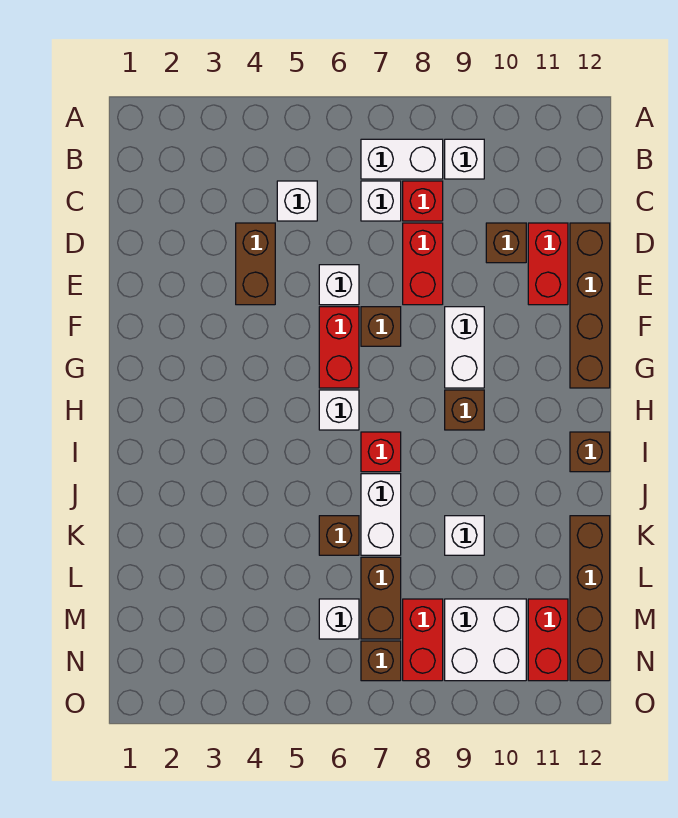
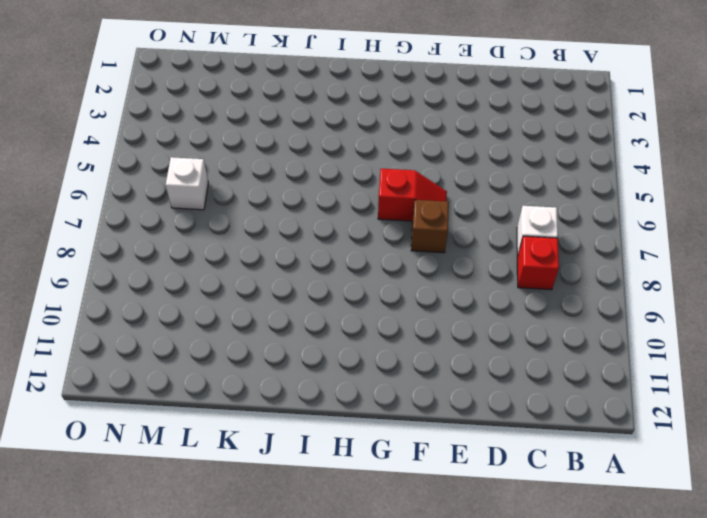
red slope F6:G6 level 1 top G -> red brick F6:G6 level 1
none -> white brick B7:B8 level 1
none -> white brick B9 level 1
none -> white brick C5 level 1

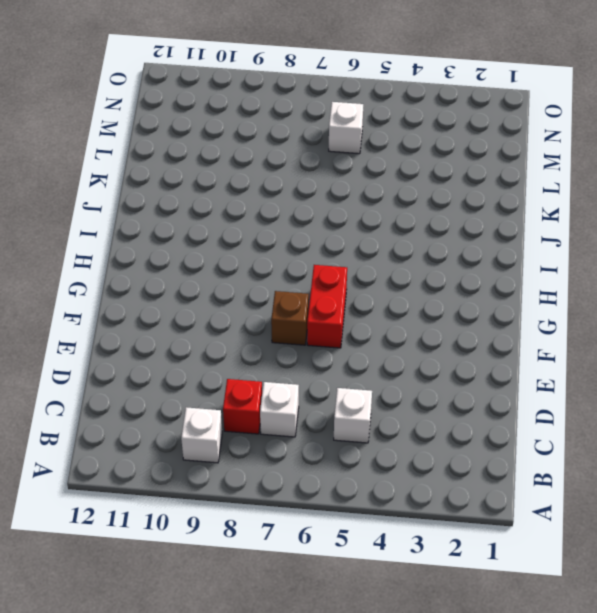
none -> white brick B7:B8 level 1
none -> brown brick D4:E4 level 1
none -> red brick D8:E8 level 1

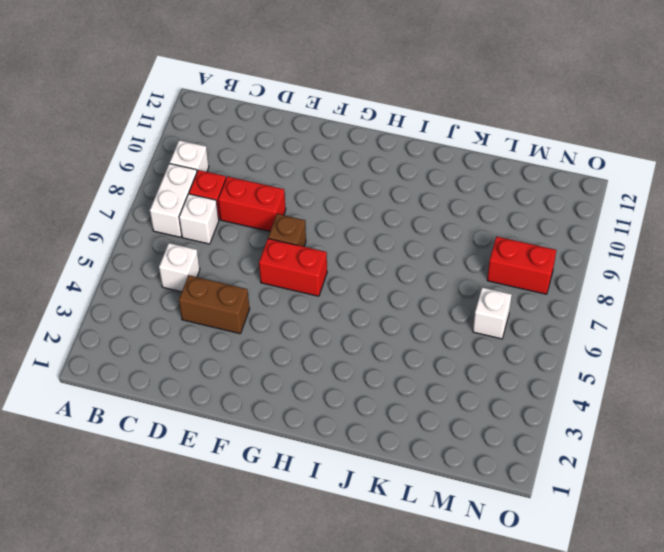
none -> brown brick D10 level 1
none -> red brick D11:E11 level 1
none -> brown brick D12:G12 level 1

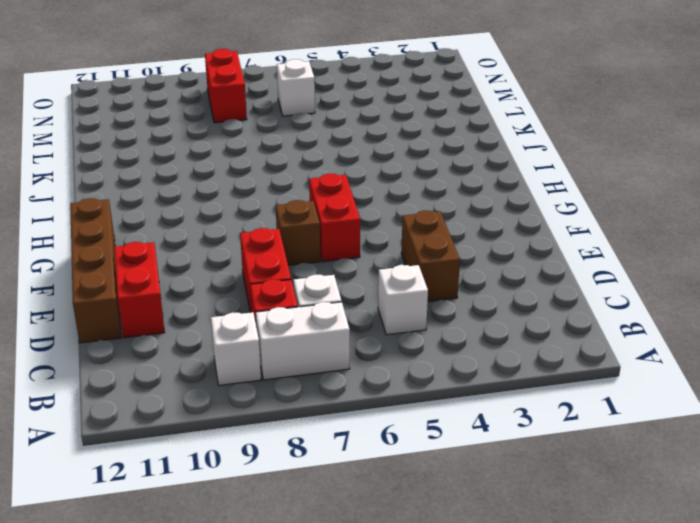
none -> brown brick D10 level 1
none -> white brick E6 level 1
none -> white brick F9:G9 level 1

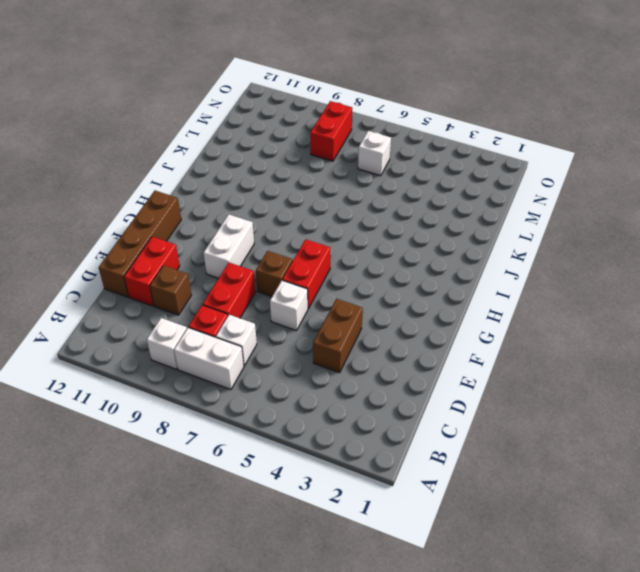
none -> white brick C5 level 1
none -> white brick H6 level 1
none -> brown brick H9 level 1

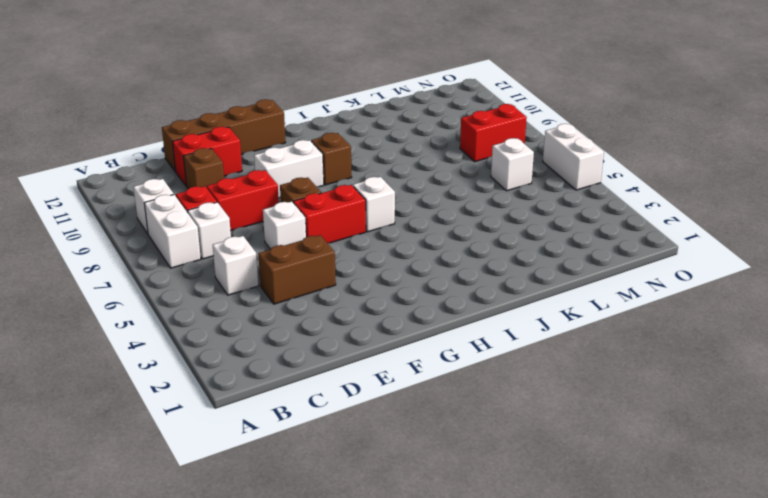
white brick O5:O6 level 1 -> white brick J7:K7 level 1
none -> red brick I7 level 1
none -> brown brick I12 level 1
none -> brown brick K6 level 1

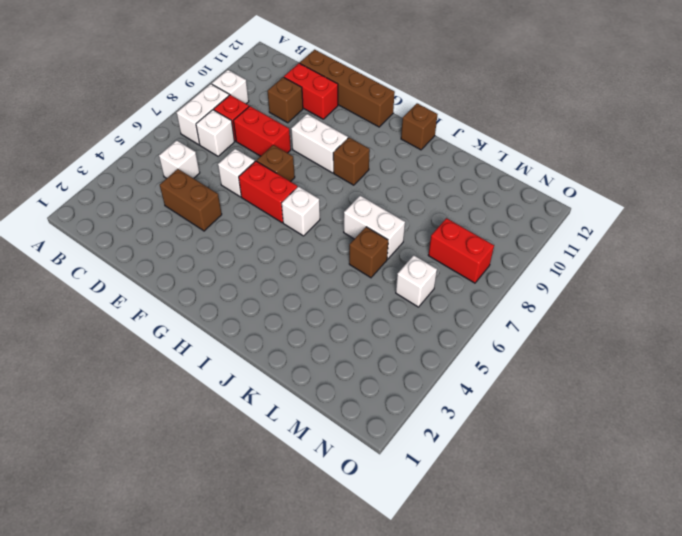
none -> red brick I7 level 1
none -> white brick K9 level 1
none -> brown brick K12:N12 level 1

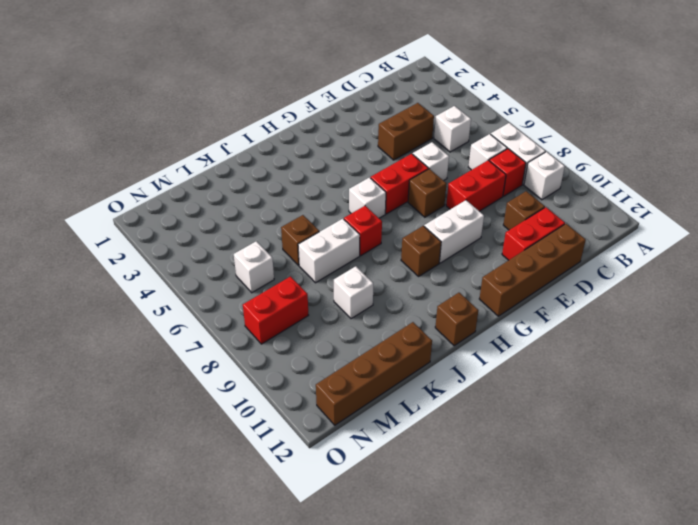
none -> brown brick L7:M7 level 1
none -> white brick M9:N10 level 1
none -> red brick M11:N11 level 1

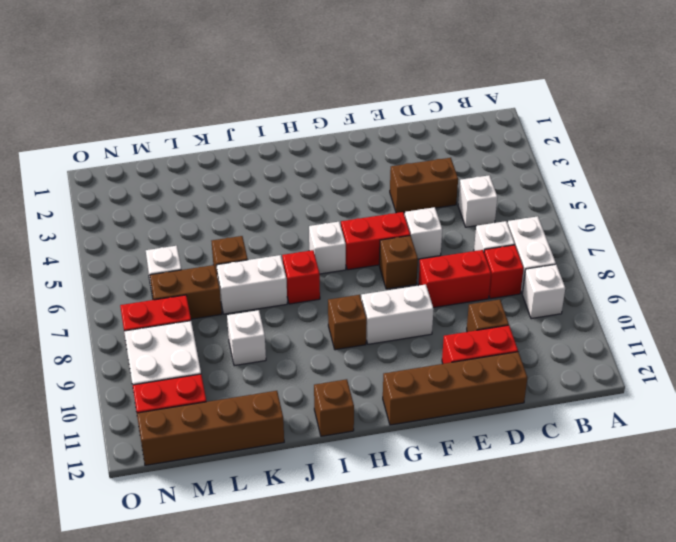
none -> brown brick N7 level 1

